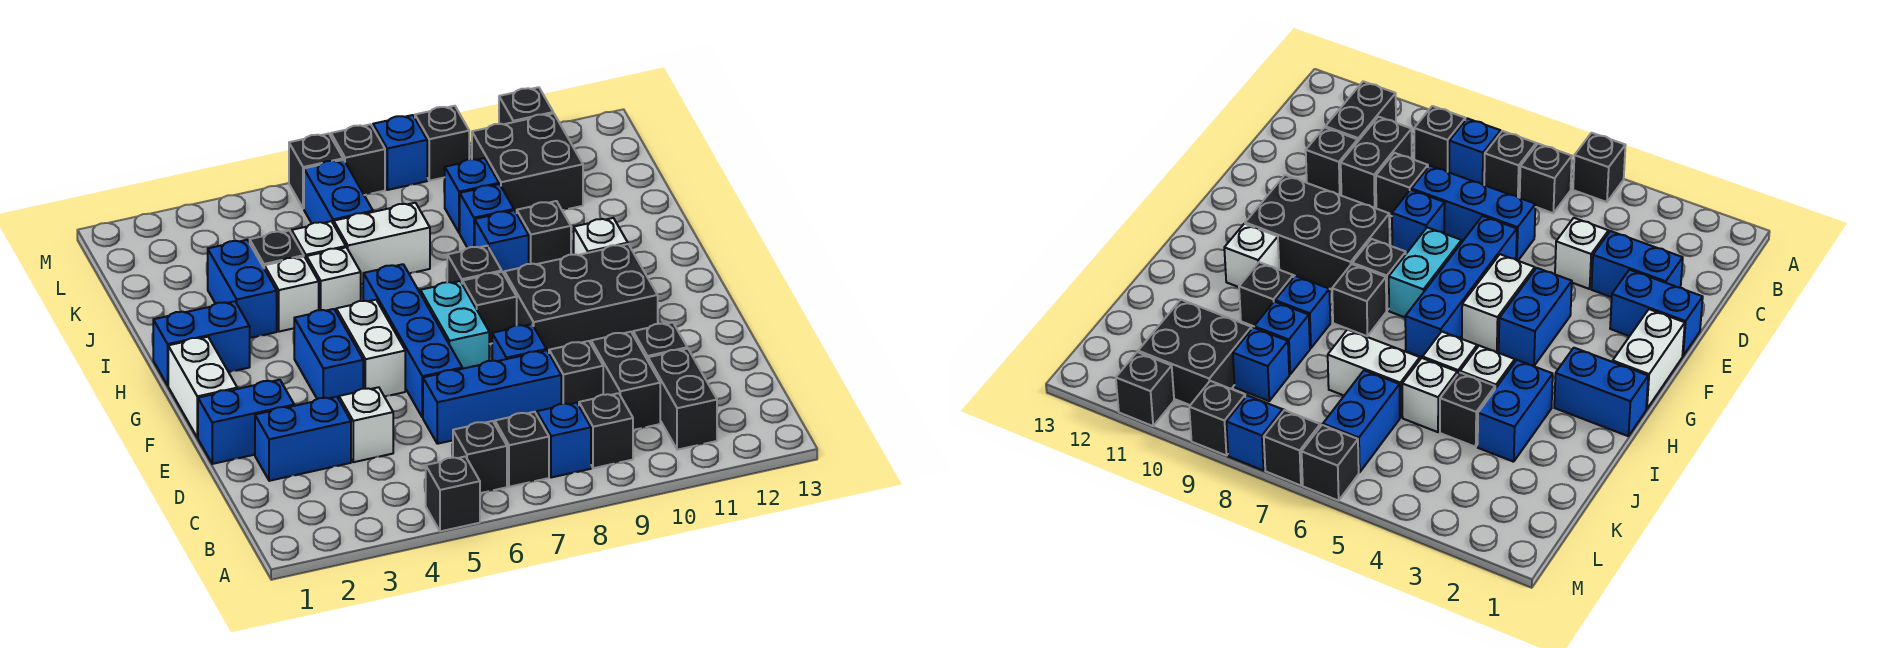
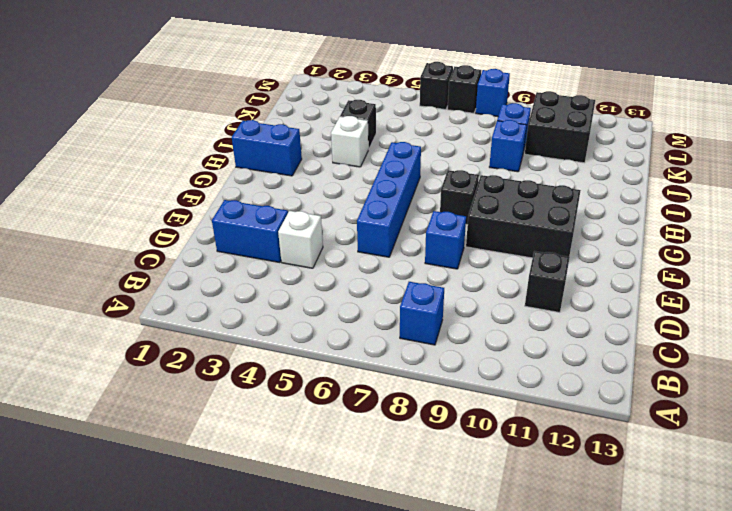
none -> black brick A5 level 1
none -> black brick B6 level 1
none -> black brick B7 level 1
none -> black brick B9 level 1

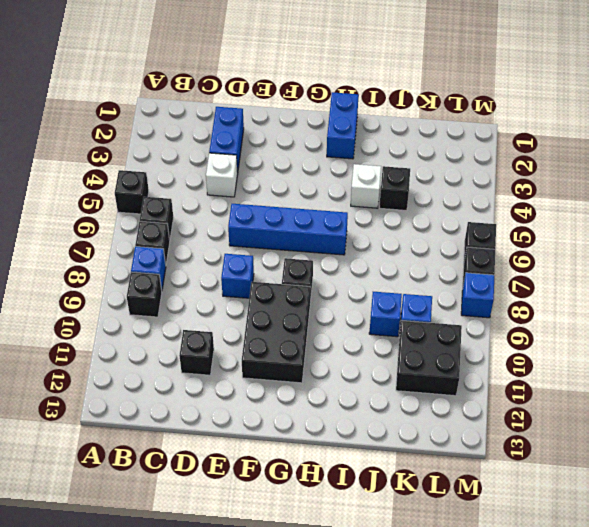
none -> black brick B11:C11 level 1
none -> black brick C10:D10 level 1
none -> blue brick D6:D8 level 1
none -> black brick D9 level 1

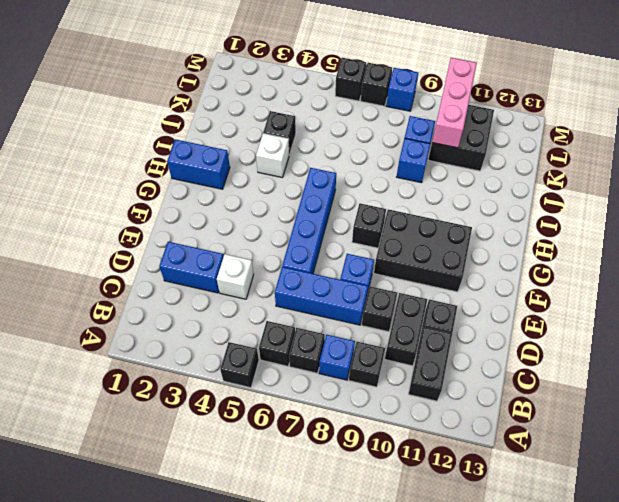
pink brick K10:M10 level 2 -> none
none -> blue brick E1:E2 level 1
none -> white brick F1:G1 level 1
none -> blue brick F4:G4 level 1
none -> white brick F5:G5 level 1

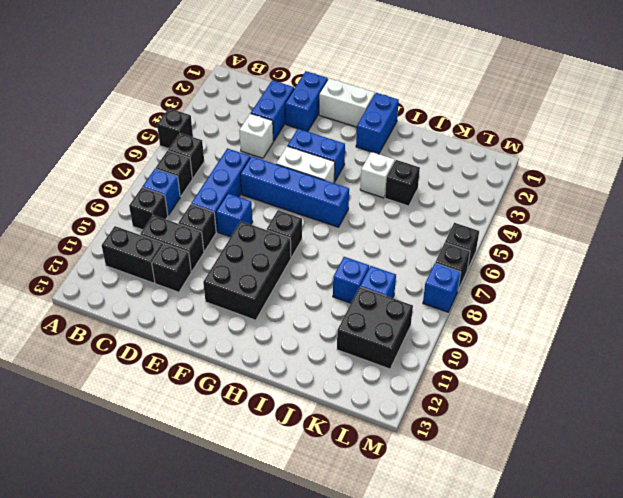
none -> cyan brick F7:G7 level 1
none -> black brick H8 level 1
none -> white brick H11 level 1
none -> blue brick I3:J3 level 1

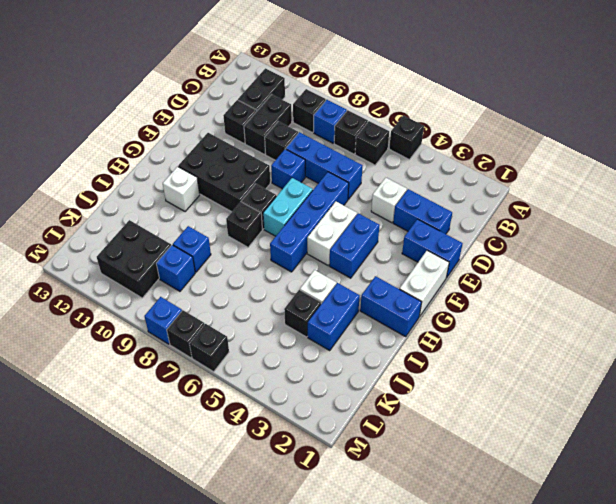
none -> white brick I5 level 1
none -> blue brick I9 level 1
none -> black brick I10 level 1
none -> white brick J5 level 1

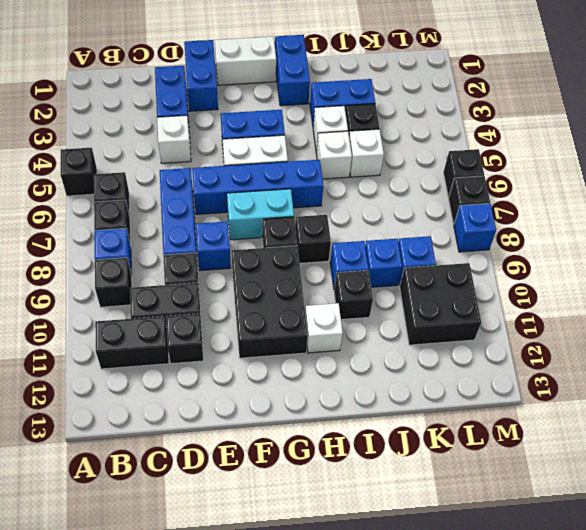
none -> white brick J6:J7 level 1
none -> blue brick K6:L6 level 1
none -> black brick M9 level 1
none -> black brick M11 level 1

